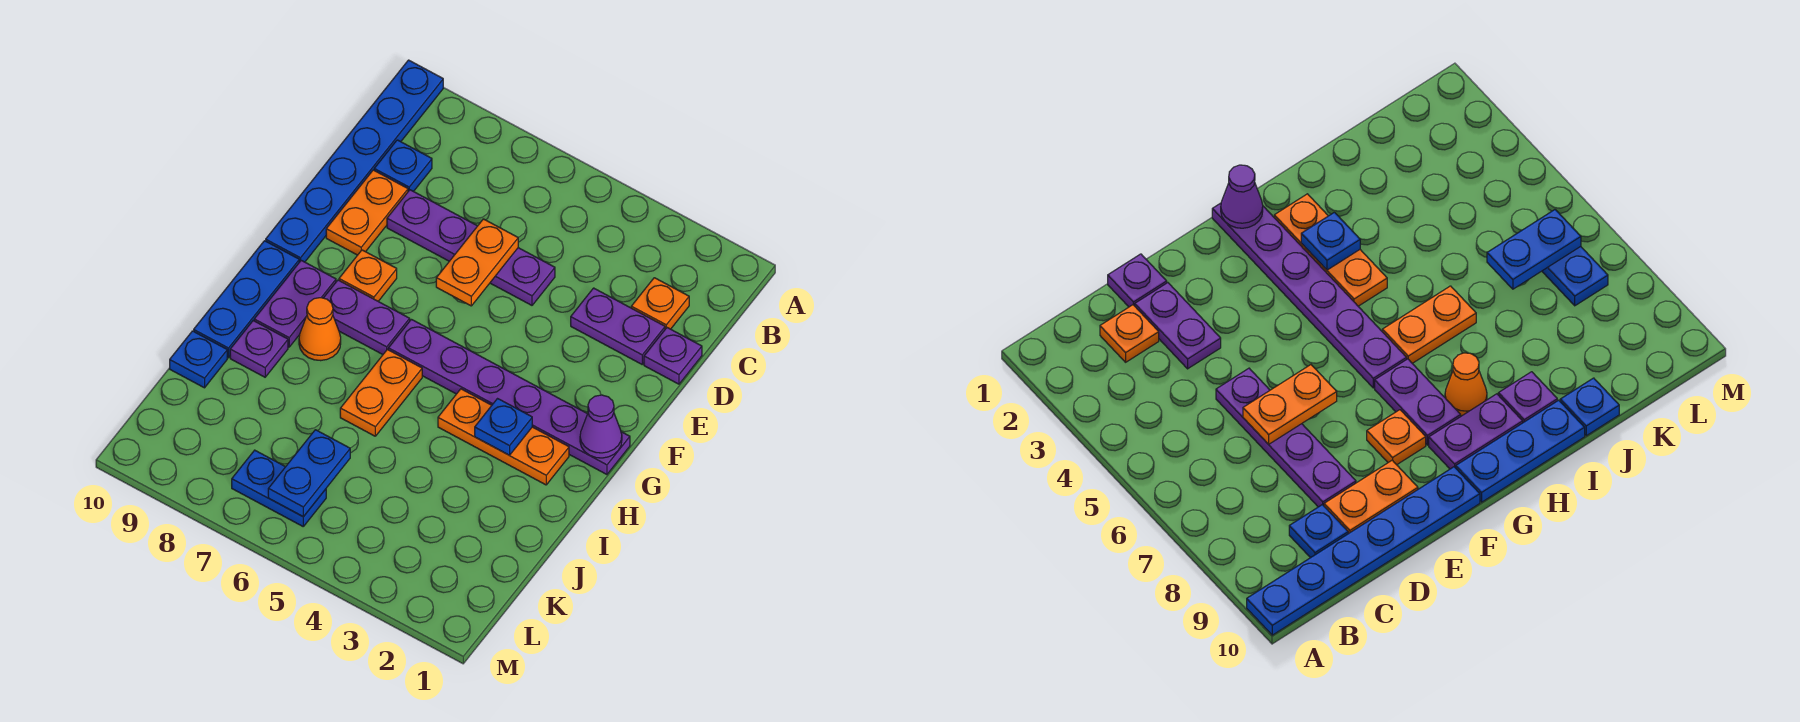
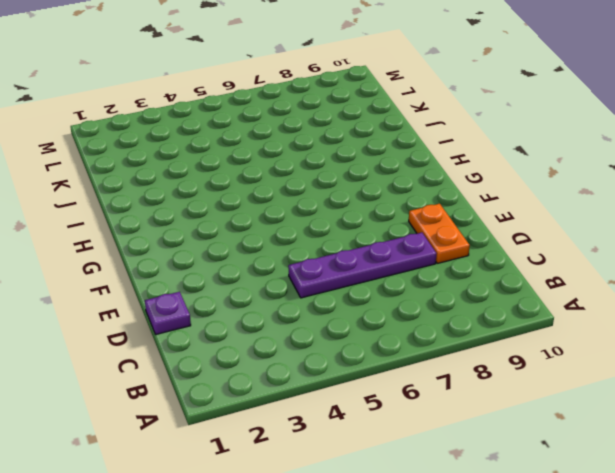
none -> blue plate A10:F10 level 1
none -> orange plate C2 level 1
none -> blue plate C9 level 1

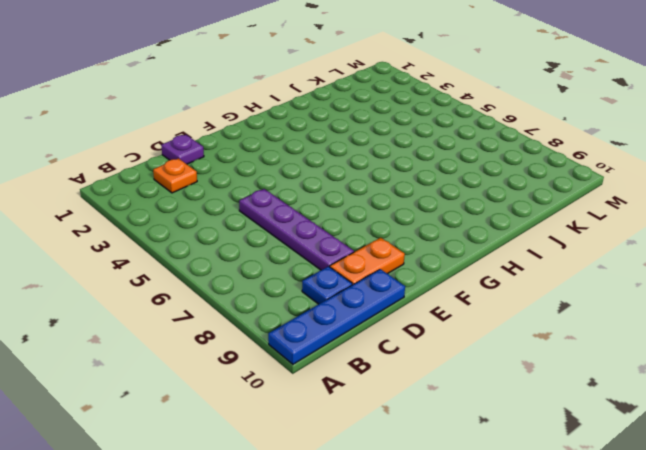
blue plate A10:D10 level 1 -> blue plate A10:F10 level 1
none -> purple plate D2:D3 level 1
none -> orange plate F8 level 1
none -> purple plate G1:G6 level 1

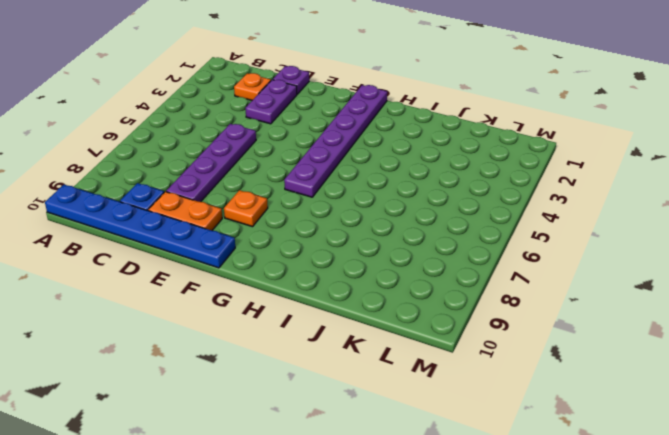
none -> purple plate G7:G8 level 1
none -> purple plate G9:H9 level 1
none -> blue plate G10:I10 level 1

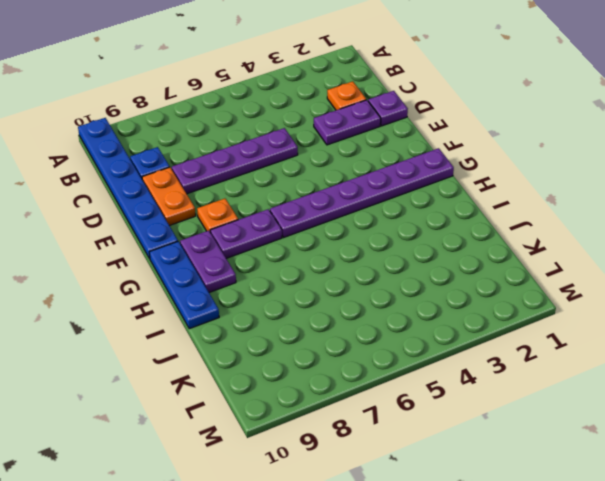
none -> orange plate H2:H4 level 1
none -> orange plate H6:I6 level 1
none -> orange cone H8 level 1

